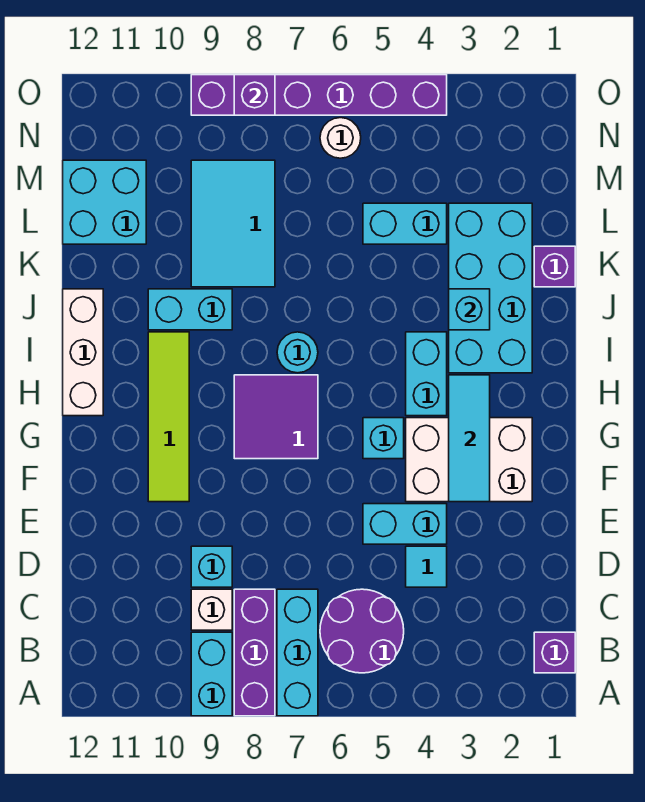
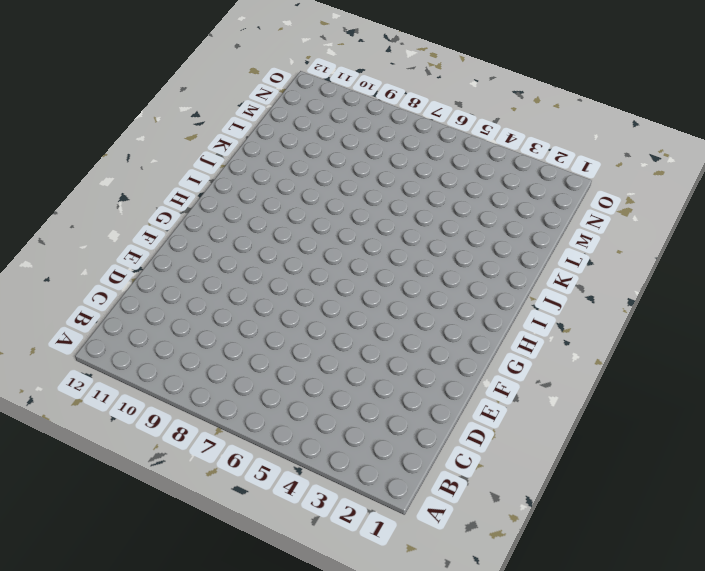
none -> cyan brick A7:C7 level 1
none -> purple brick A8:C8 level 1
none -> cyan brick A9:B9 level 1

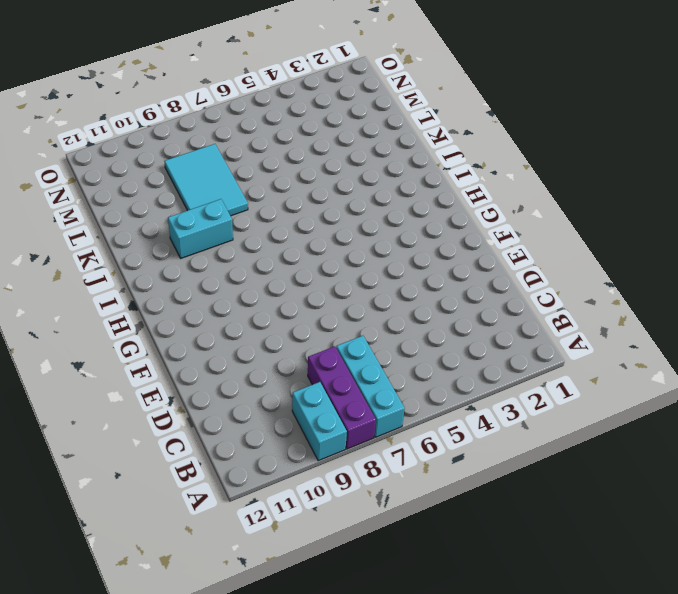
none -> purple brick B1 level 1
none -> purple round brick B5:C6 level 1
none -> white brick C9 level 1

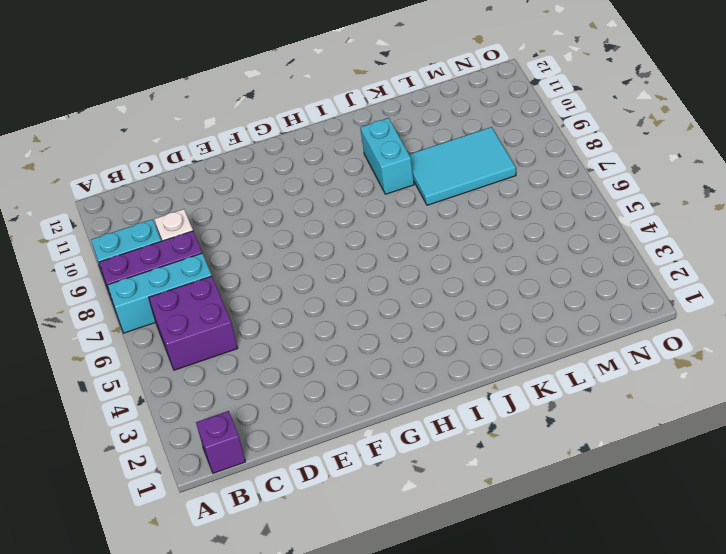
purple brick B5:C6 level 1 -> purple round brick B5:C6 level 1
none -> cyan tile D4 level 1
none -> cyan brick D9 level 1
none -> cyan brick E4:E5 level 1

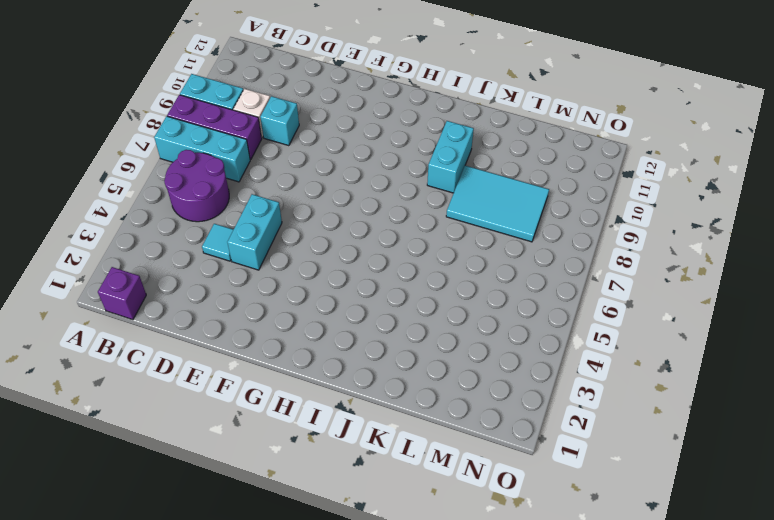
none -> white brick F2:G4 level 1
none -> lime tile F10:I10 level 1
none -> cyan brick G5 level 1

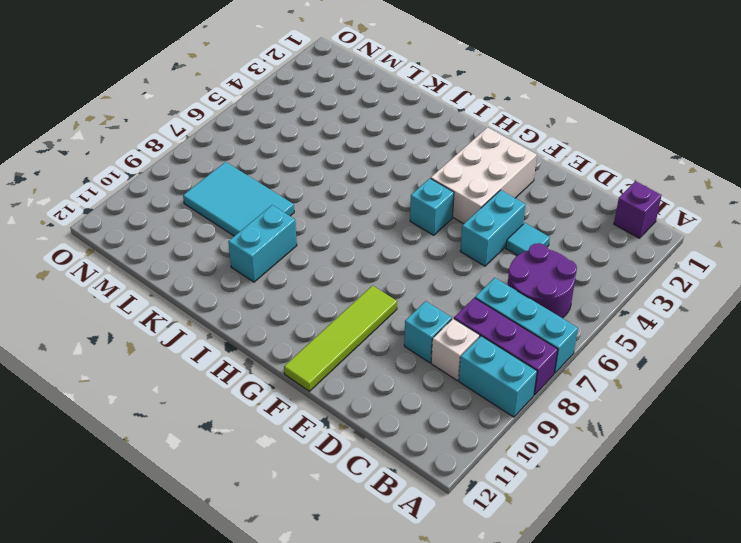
lime tile F9:F12 level 1 -> lime tile F10:I10 level 1
none -> purple tile G7:H8 level 1
none -> cyan brick H4:I4 level 1
none -> white brick H12:J12 level 1

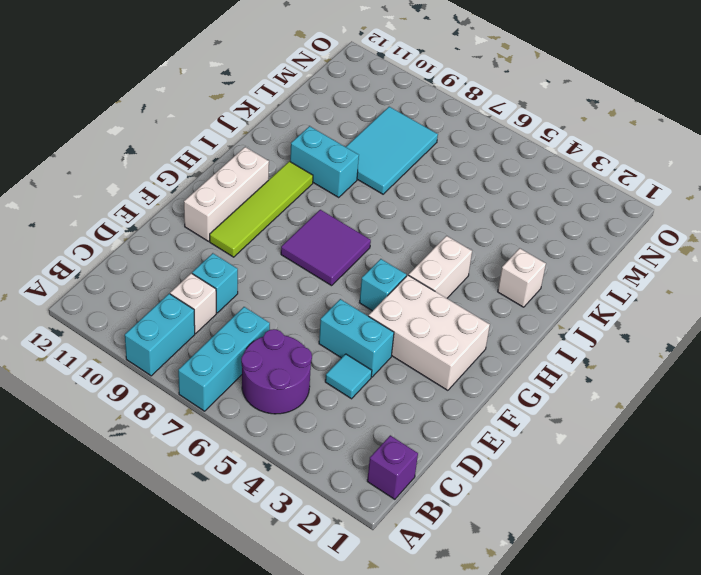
white brick F11:H11 level 1 -> white brick H12:J12 level 1
white brick H4:I4 level 1 -> cyan brick H4:I4 level 1
white brick J2 level 1 -> cyan brick I2:L3 level 1
none -> purple brick A8:C8 level 1
none -> cyan round brick I7 level 1
none -> purple brick K1 level 1

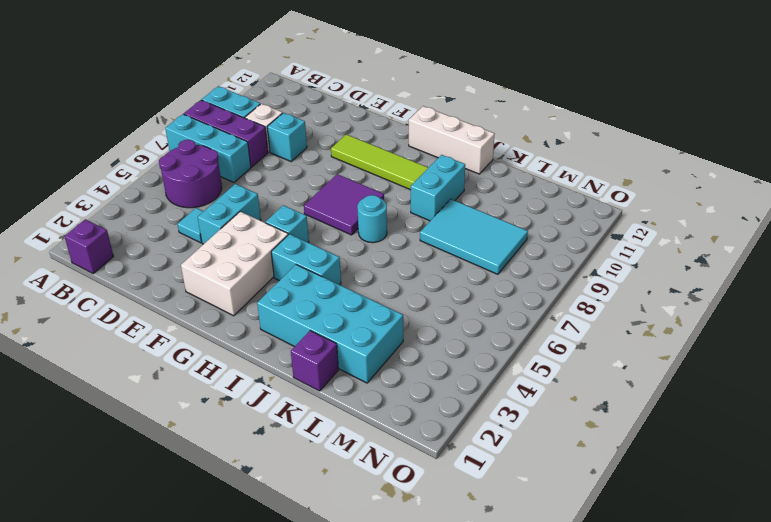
none -> cyan brick L4:L5 level 1
none -> cyan brick L11:M12 level 1
none -> white round brick N6 level 1

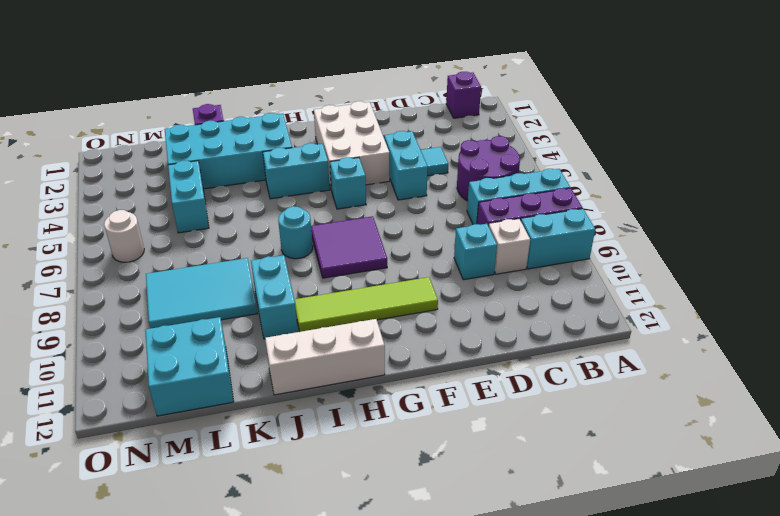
none -> purple brick O4:O9 level 1
none -> cyan tile F3:H3 level 2
none -> cyan brick J3 level 2

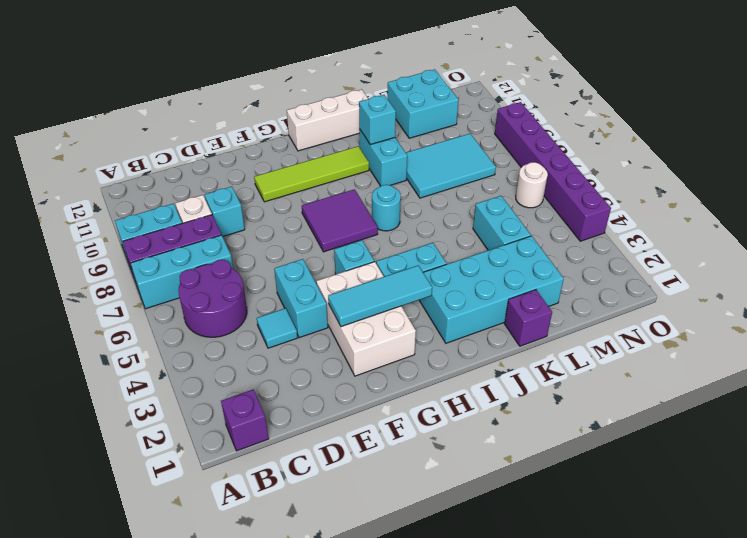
cyan brick J10 level 2 -> cyan brick J3 level 2
none -> purple brick O8 level 2

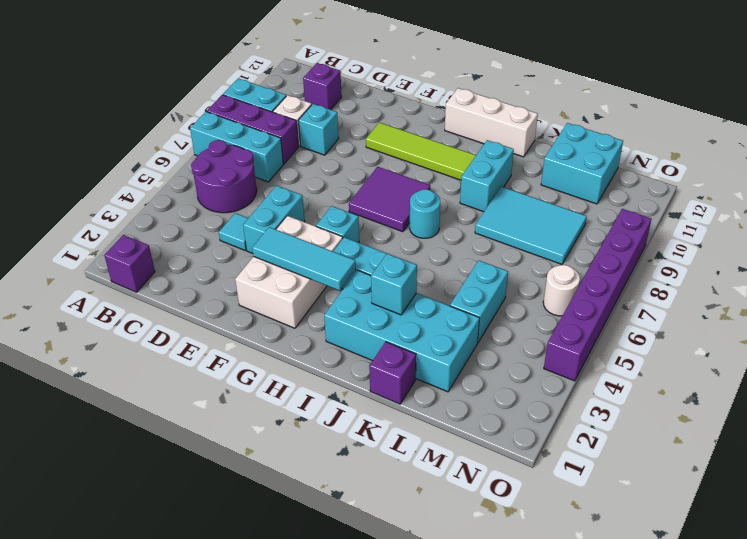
purple brick C11 level 1 -> purple brick O8 level 2

